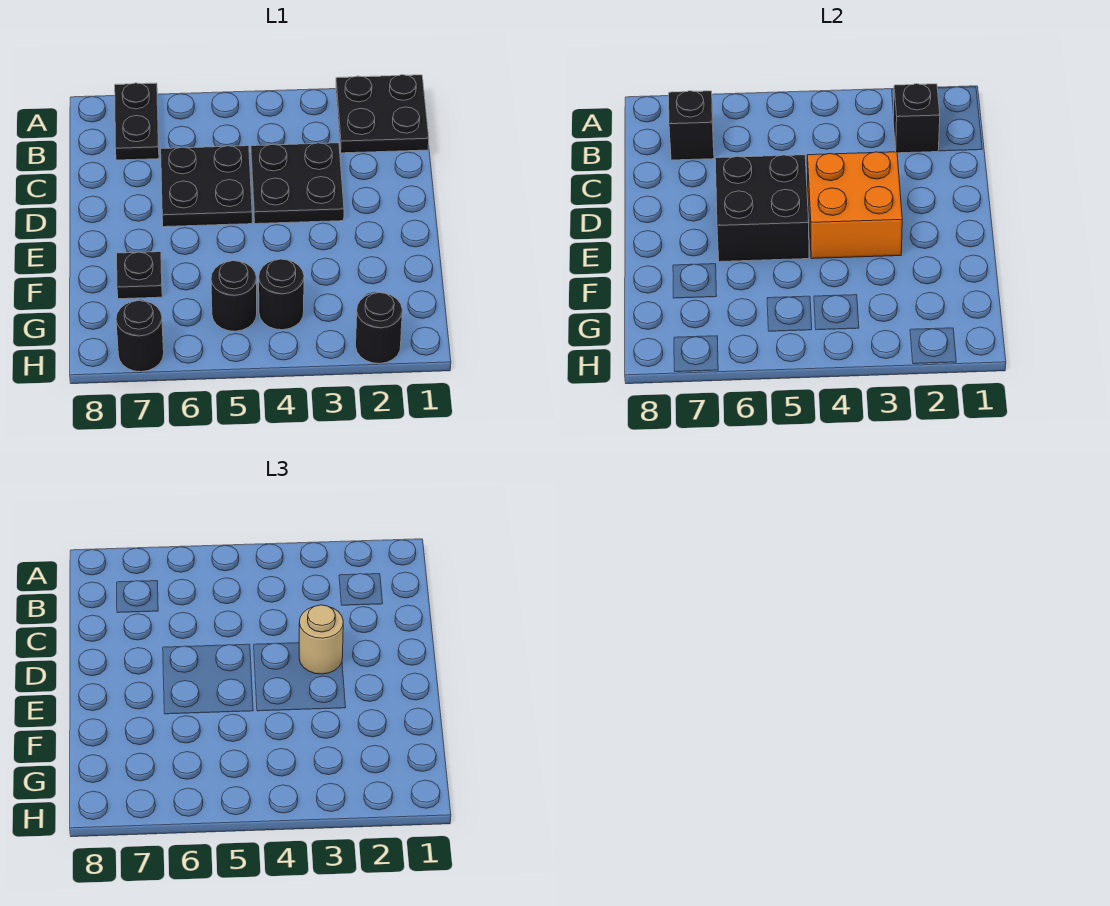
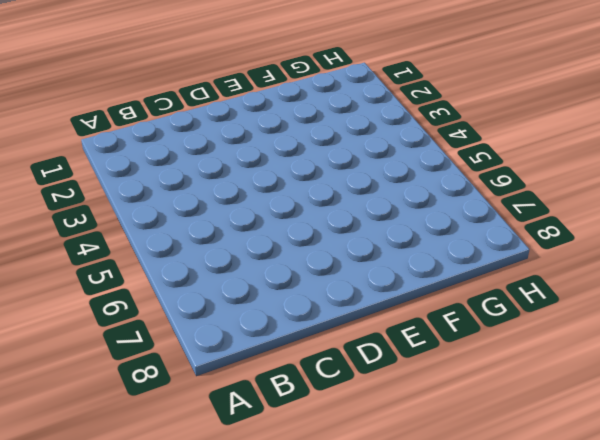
none -> black plate A1:B2 level 1
none -> black plate A7:B7 level 1
none -> black plate C3:D4 level 1

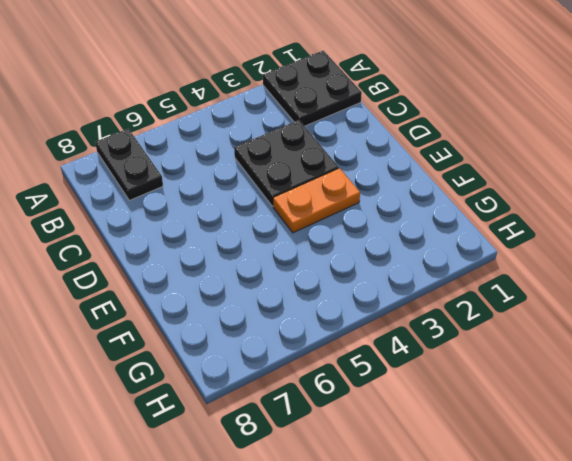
orange plate E3:E4 level 1 -> none
none -> black plate C5:D6 level 1
none -> black plate F7 level 1
none -> black round brick G4 level 1

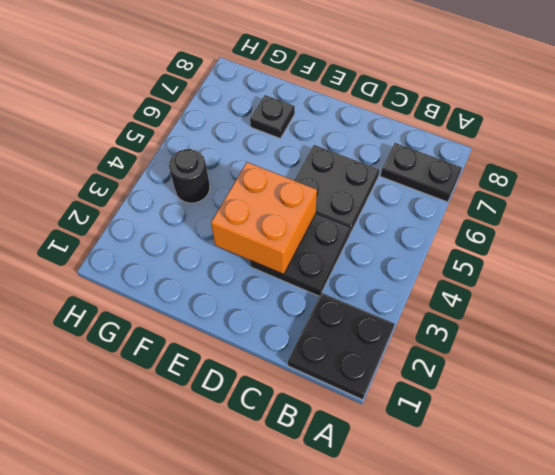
none -> black round brick G5 level 1
none -> black round brick H2 level 1
none -> black round brick H7 level 1

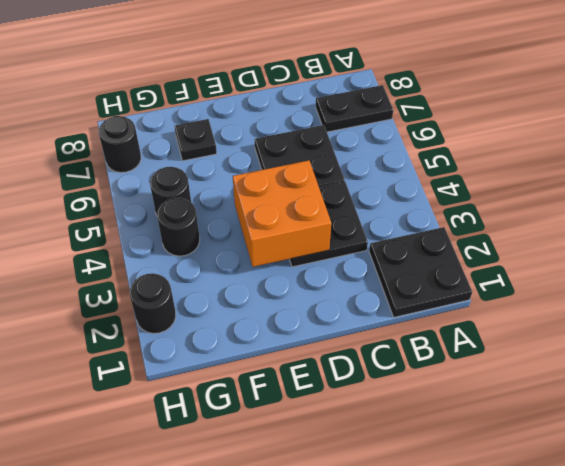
none -> black brick B2 level 2
none -> black brick B7 level 2
none -> black brick D5:E6 level 2

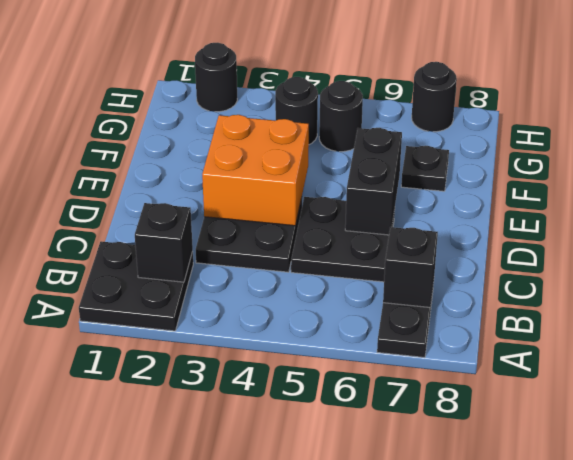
black brick D6:E6 level 2 -> black brick D5:E6 level 2
none -> tan round brick D3 level 3

